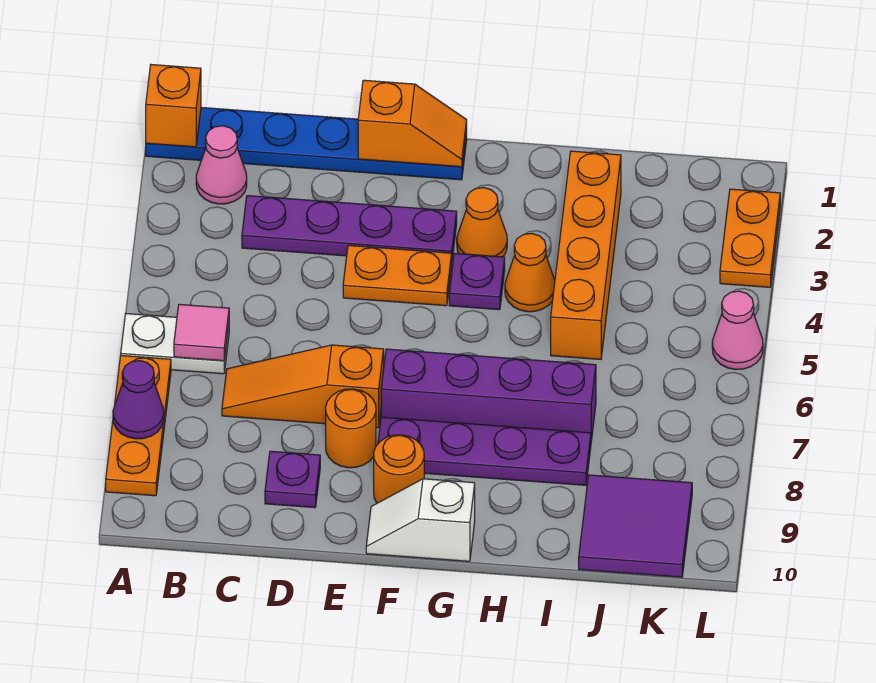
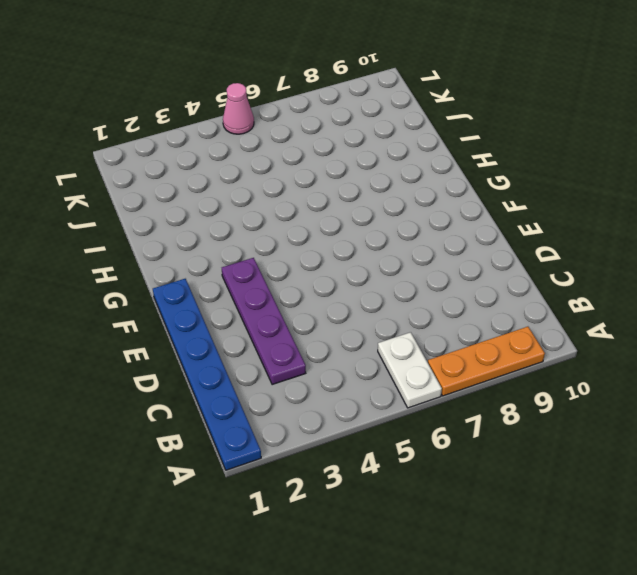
none -> pink cone B2 level 1
none -> orange slope C7:E7 level 1 top E
none -> purple plate D9 level 1

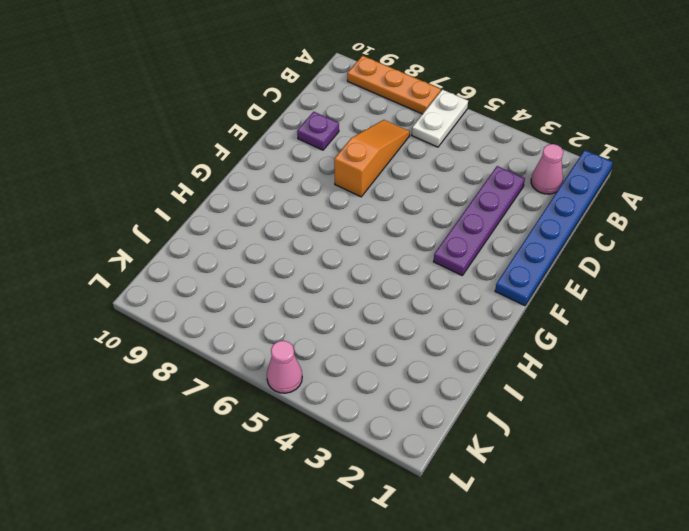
none -> orange plate E4:F4 level 1
none -> orange round brick E8 level 1
none -> purple brick F7:I7 level 1

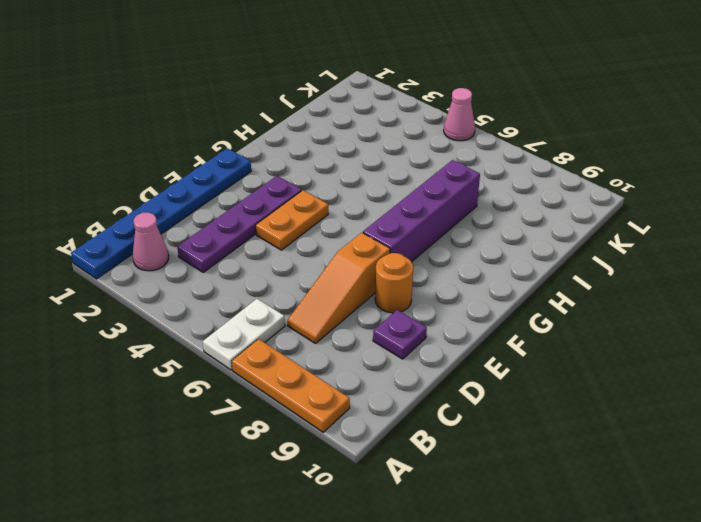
none -> purple plate F8:I8 level 1
none -> orange round brick F9 level 1
none -> white slope F10:G10 level 1 top G

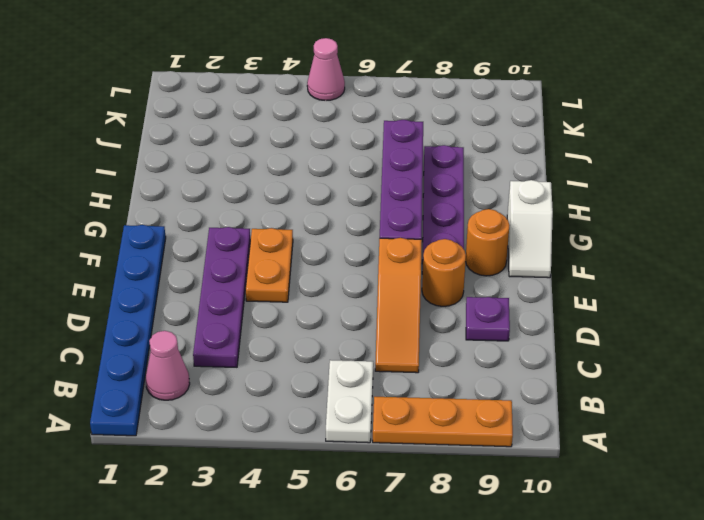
none -> orange cone G3 level 1
none -> purple plate G4 level 1
none -> orange cone H4 level 1

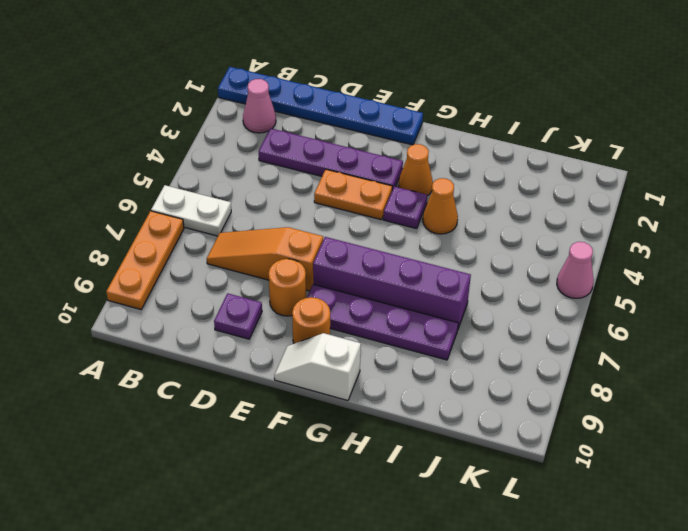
none -> orange brick I2:I5 level 1
none -> purple tile J9:K10 level 1
none -> orange plate L2:L3 level 1

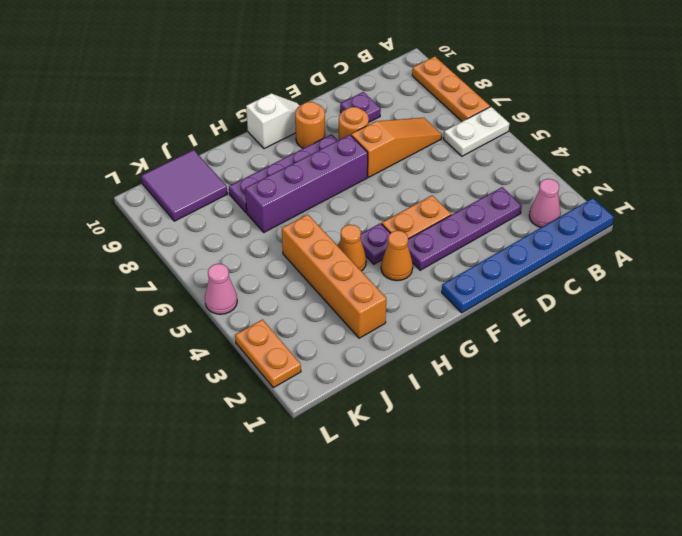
none -> orange brick A1 level 2
none -> purple cone A8 level 2
none -> pink tile B6 level 2

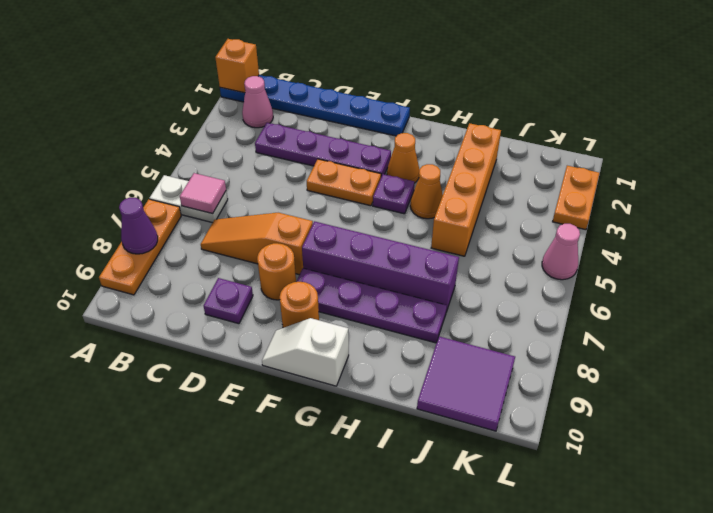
none -> orange slope E1:F1 level 2 top E

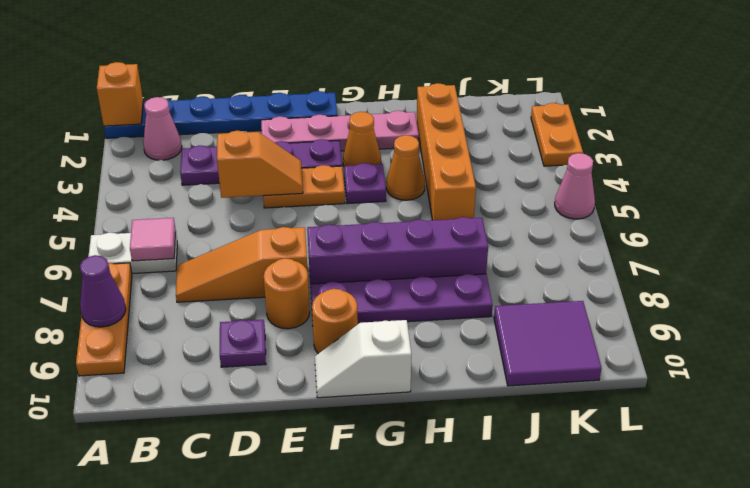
orange slope D4:E4 level 2 top D -> orange slope E1:F1 level 2 top E
pink plate E2:H2 level 1 -> none

